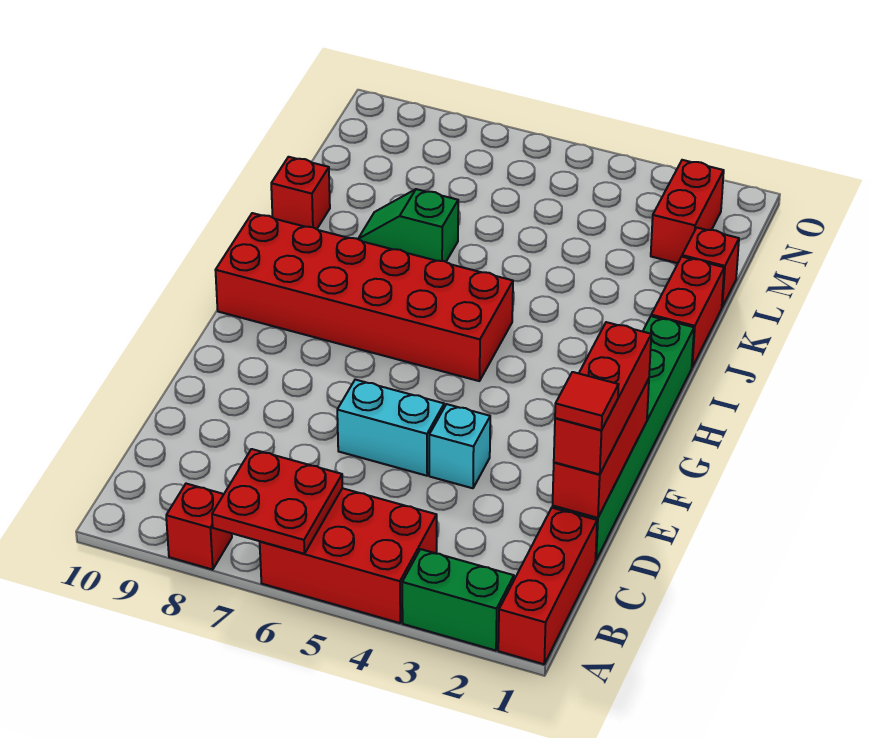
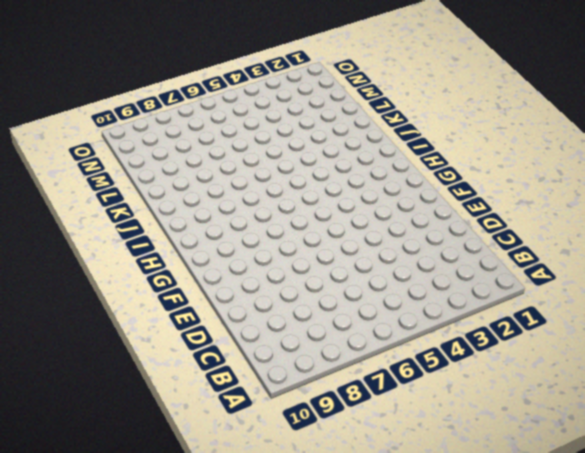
none -> red brick A1:C1 level 1
none -> green brick A2:A3 level 1
none -> red brick A4:B6 level 1

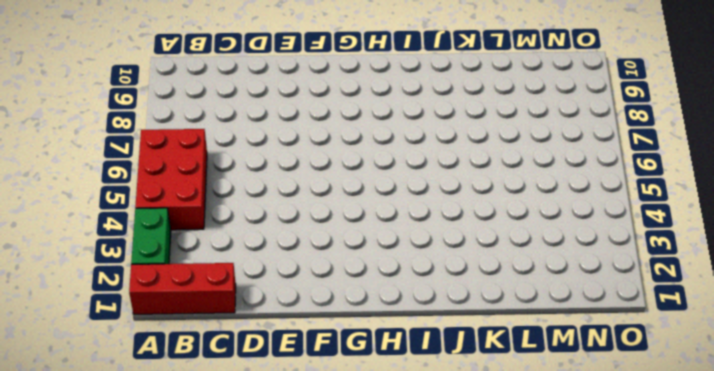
none -> red brick A8 level 1
none -> green brick D1:I1 level 1
none -> cyan brick E4 level 1

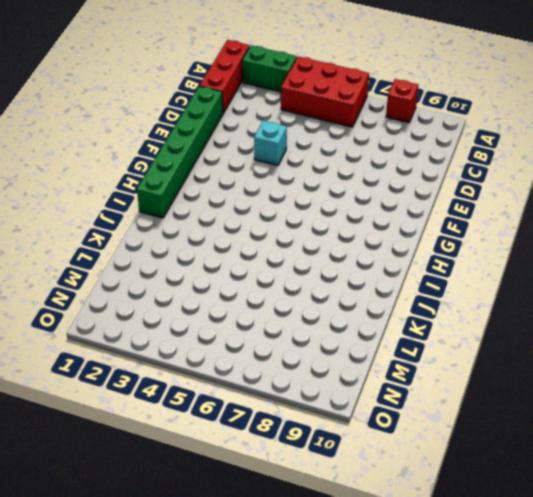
none -> cyan brick E5:E6 level 1
none -> red brick H5:I10 level 1
none -> red brick J1:K1 level 1

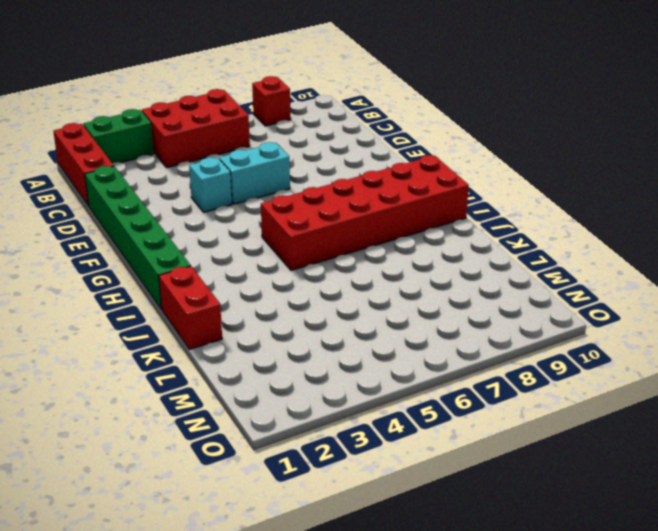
none -> green slope K7:K8 level 1 top 7
none -> red brick K10 level 1
none -> red brick L1 level 1

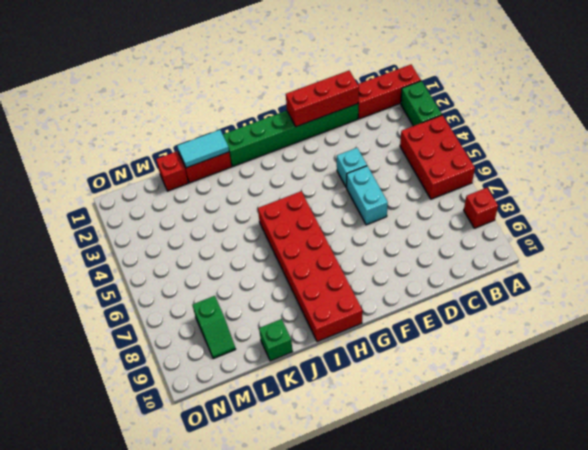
cyan tile J1:K1 level 2 -> none
green brick K10 level 1 -> red brick K10 level 1
green slope M8:M9 level 1 top 8 -> green slope K7:K8 level 1 top 7
none -> red brick M2:N2 level 1
none -> red plate A6:B7 level 2
none -> red brick D1:F1 level 3

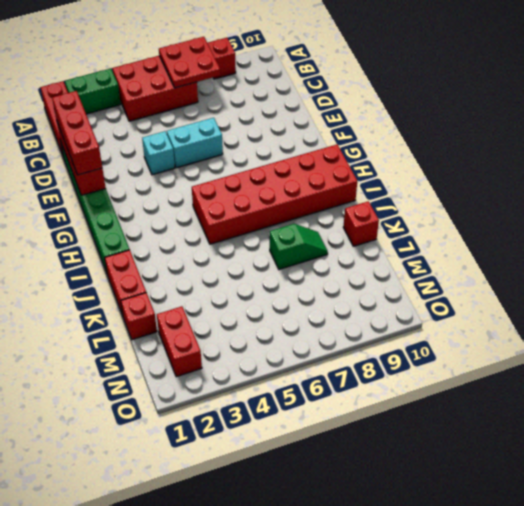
none -> red tile D1 level 4

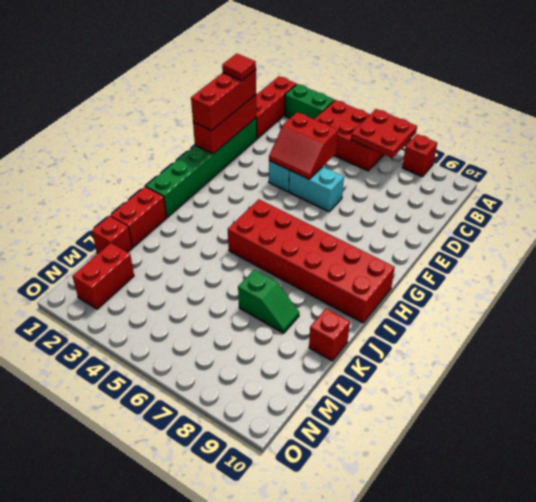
red slope D4:E5 level 2 top D -> none

